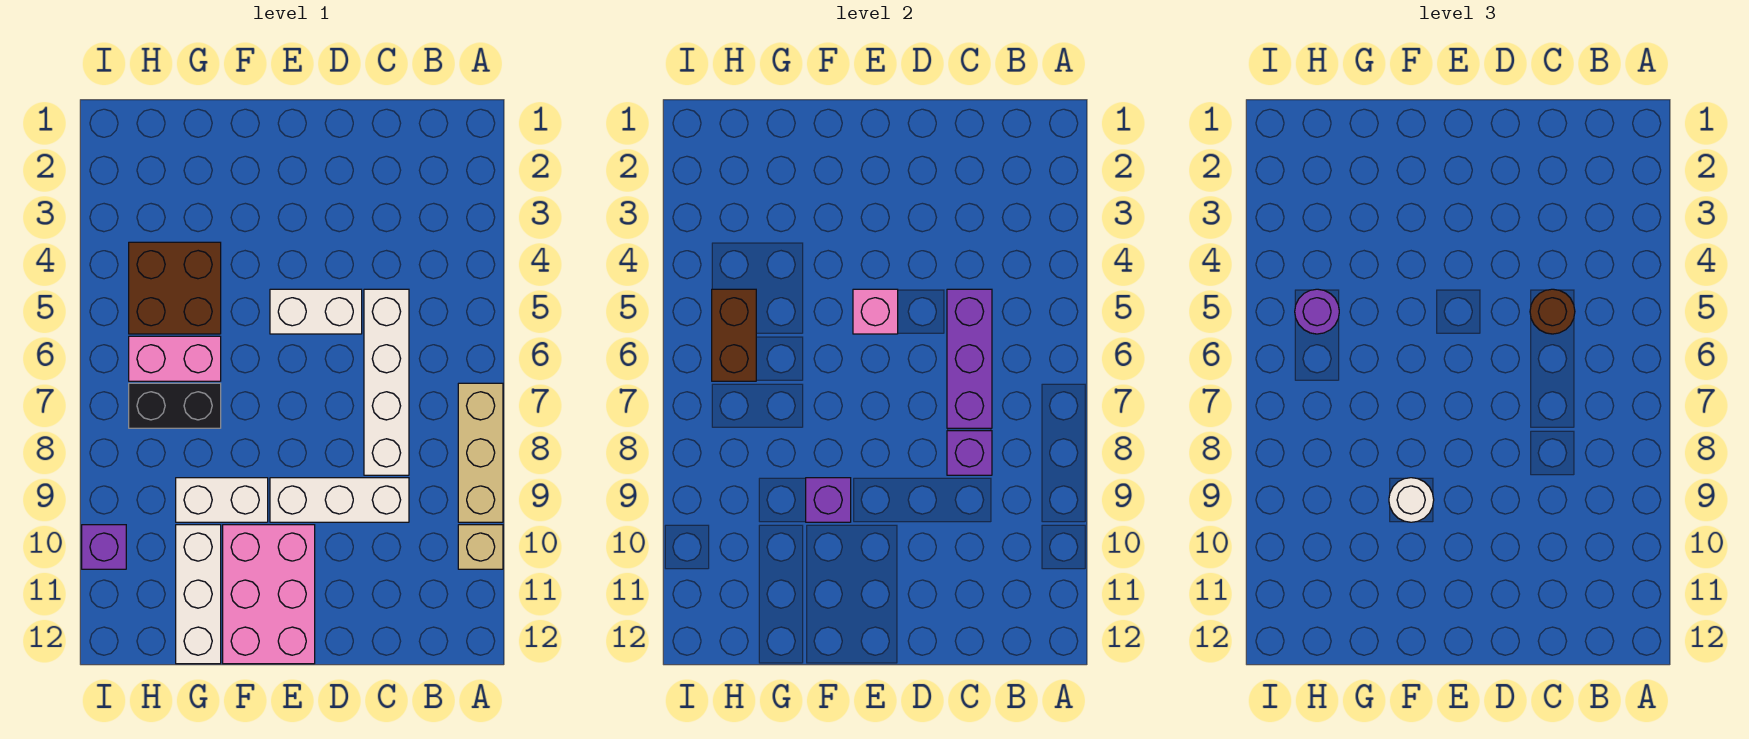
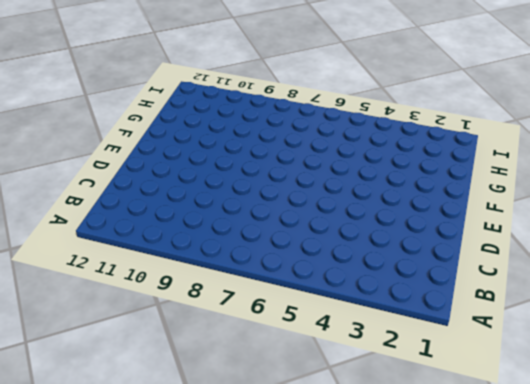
none -> tan brick A7:A9 level 1
none -> tan brick A10 level 1
none -> white brick C5:C8 level 1

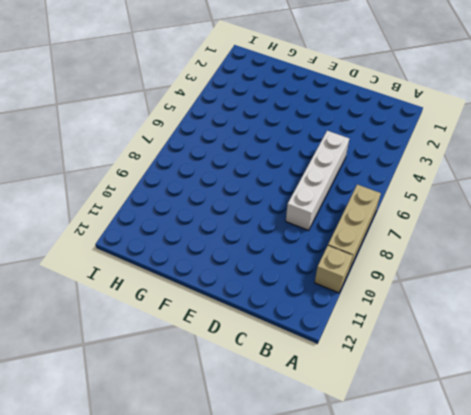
none -> white brick C9:E9 level 1
none -> white brick D5:E5 level 1
none -> pink brick E10:F12 level 1

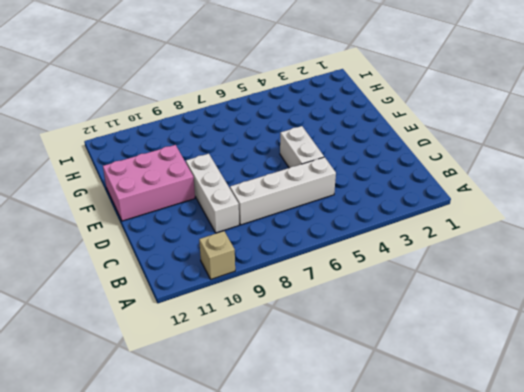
none -> tan brick A7:A9 level 1
none -> white brick F9:G9 level 1
none -> brown brick G4:H5 level 1

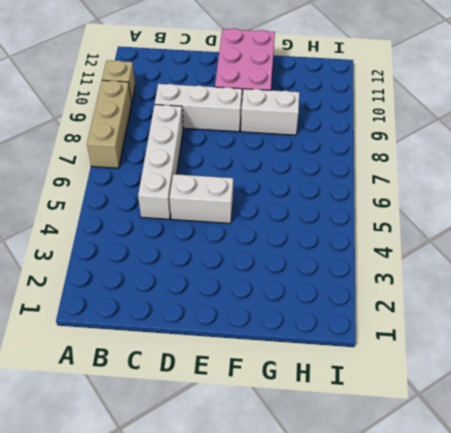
none -> brown brick G4:H5 level 1
none -> pink brick G6:H6 level 1
none -> black brick G7:H7 level 1

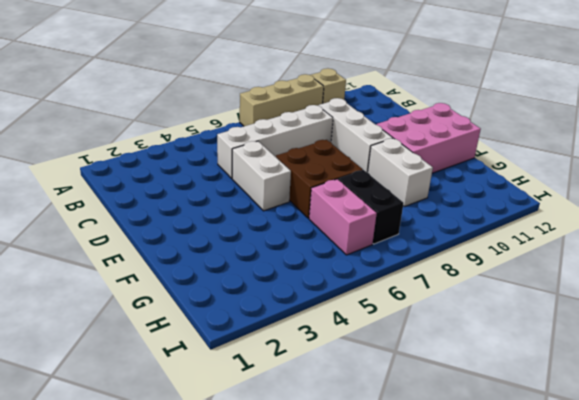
brown brick E6:F7 level 1 -> brown brick G4:H5 level 1
none -> white brick G10:G12 level 1
none -> purple brick I10 level 1
none -> purple brick C5:C7 level 2

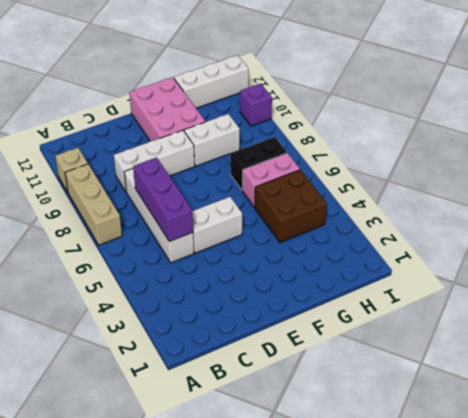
white brick G12:I12 level 1 -> white brick G10:G12 level 1
none -> purple brick C8 level 2
none -> pink brick E5 level 2
none -> purple brick F9 level 2

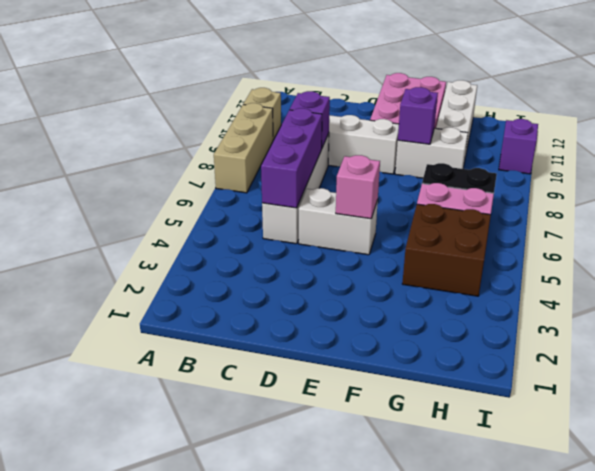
none -> brown brick H5:H6 level 2
none -> brown round brick C5 level 3
none -> white round brick F9 level 3

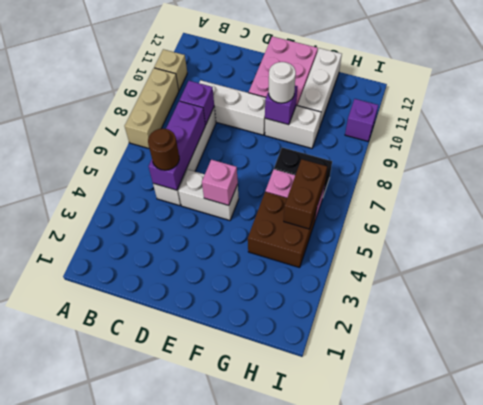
none -> purple round brick H5 level 3

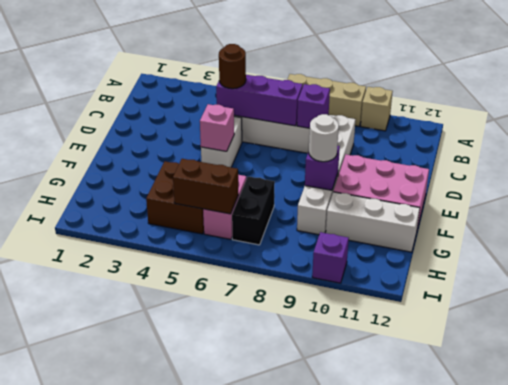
none -> purple round brick H5 level 3

